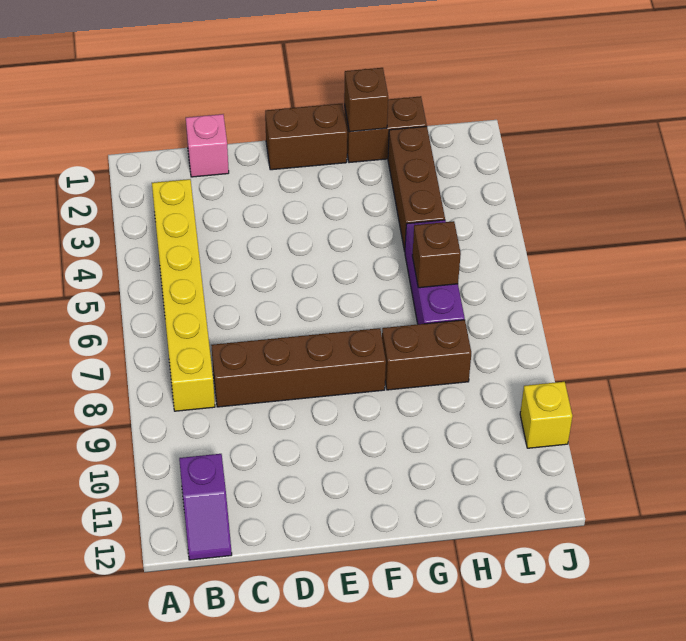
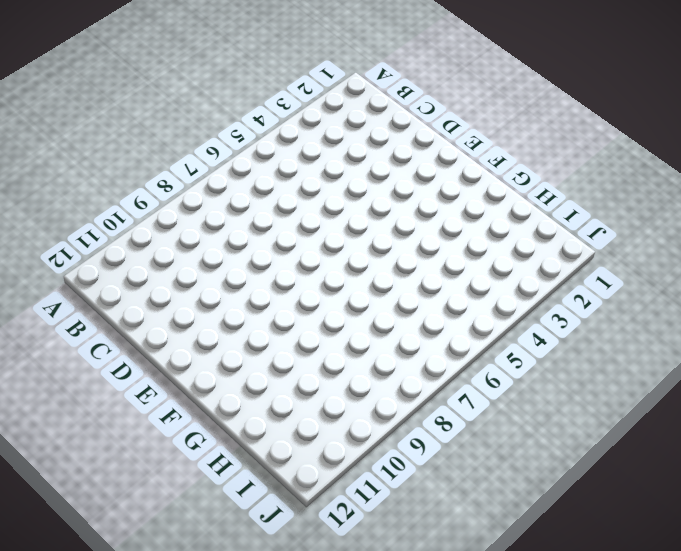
none -> yellow brick B3:B8 level 1
none -> purple slope B11:B12 level 1 top 11
none -> pink brick C1 level 1

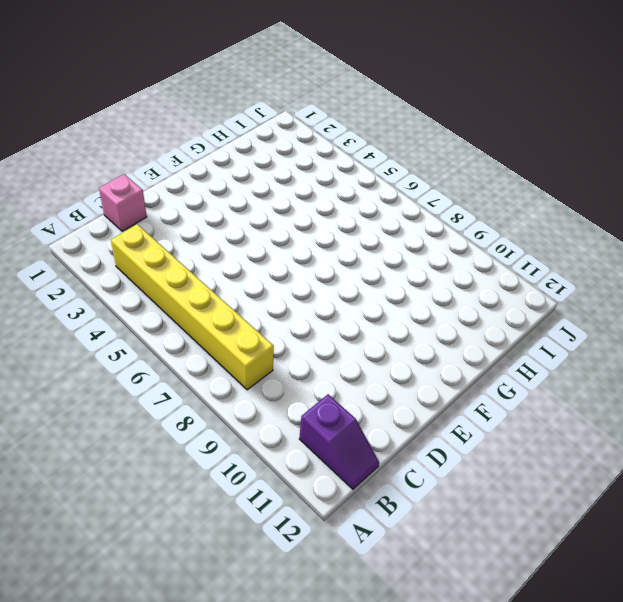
none -> brown brick C8:F8 level 1
none -> brown brick E1:F1 level 1
none -> brown brick G1:H1 level 1

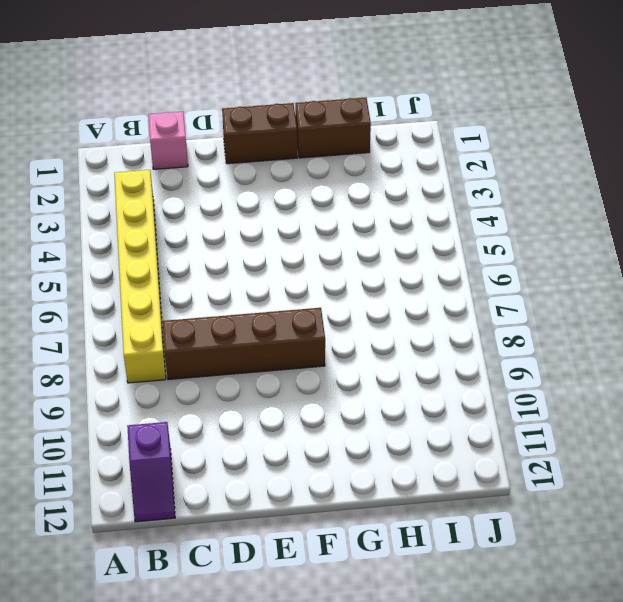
none -> brown brick G8:H8 level 1
none -> brown brick H2:H4 level 1
none -> purple brick H5:H7 level 1

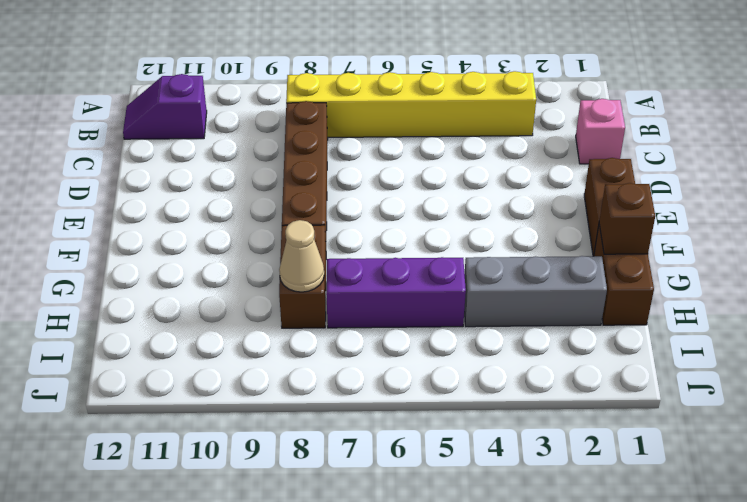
grey brick H2:H4 level 1 -> brown brick H2:H4 level 1
tan cone H8 level 2 -> none
none -> yellow brick J10 level 1
none -> brown brick H6 level 2

